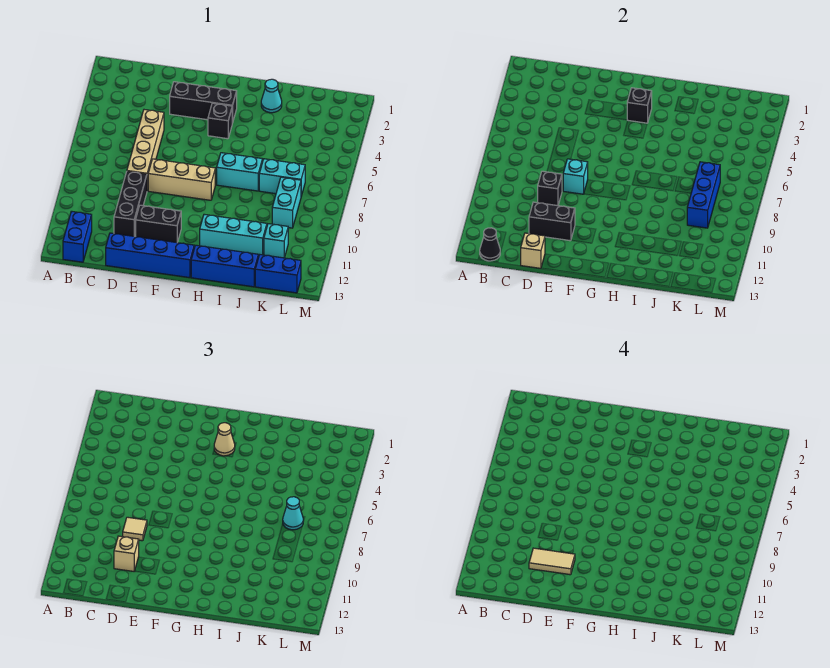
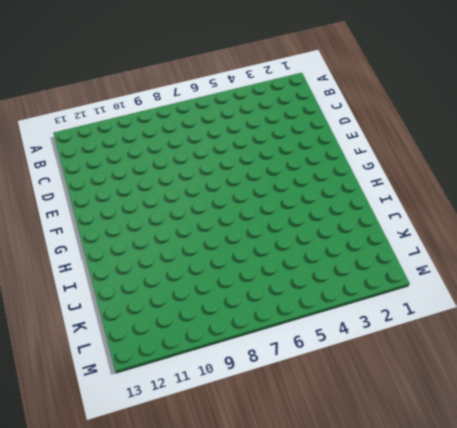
none -> blue brick B12:B13 level 1
none -> tan brick D5:D8 level 1
none -> black brick D9:D11 level 1

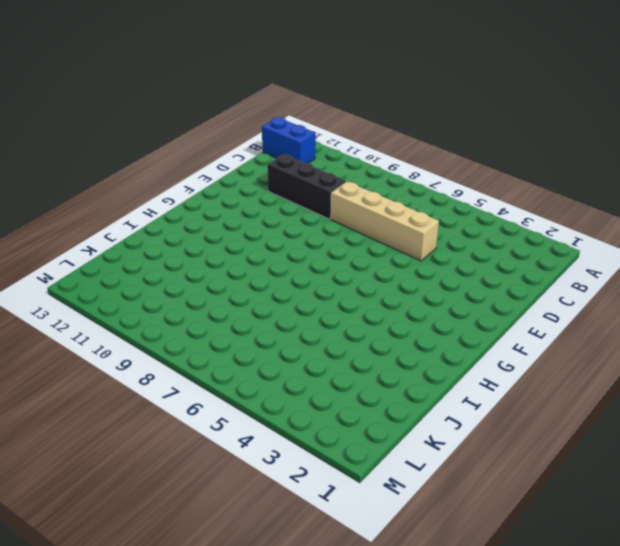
none -> blue brick D13:G13 level 1
none -> black brick E3:G3 level 1
none -> tan brick E8:G8 level 1

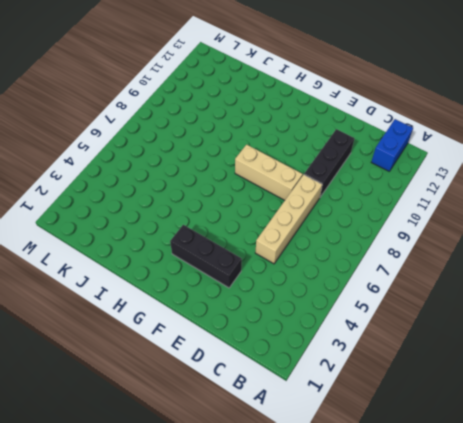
none -> blue brick D13:G13 level 1
none -> black brick E11:F11 level 1
none -> black brick G4 level 1

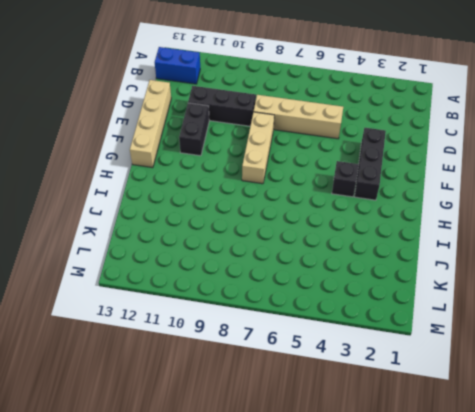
tan brick D13:G13 level 1 -> blue brick D13:G13 level 1
none -> cyan brick H7:I7 level 1
none -> cyan brick H11:J11 level 1
none -> blue brick H13:J13 level 1

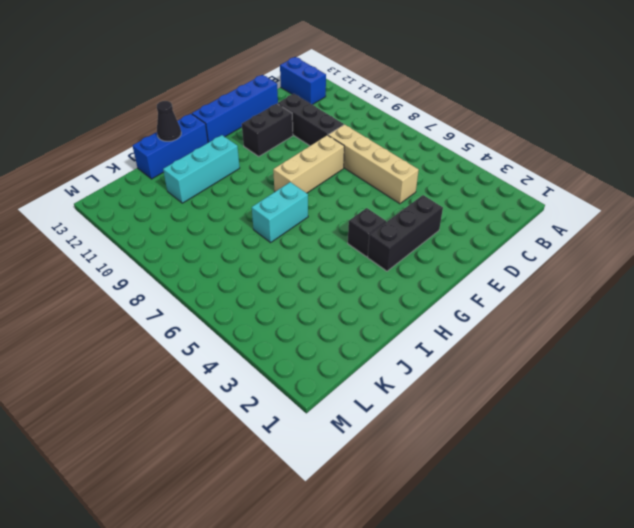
black cone I13 level 2 -> black cone B13 level 2
none -> cyan cone I2 level 1
none -> cyan brick J7:K7 level 1
none -> cyan brick K8:K9 level 1

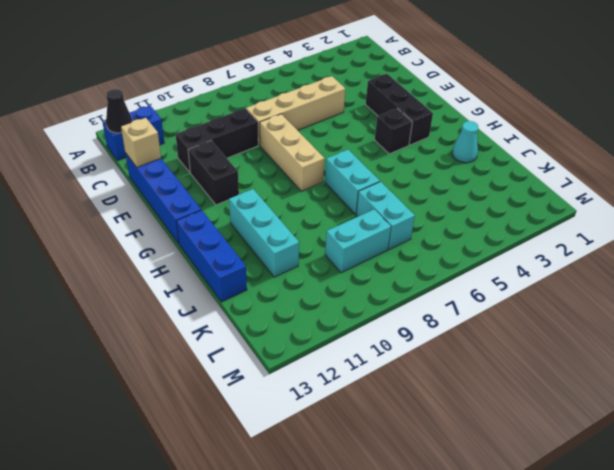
none -> cyan brick K11 level 1
none -> blue brick K13:L13 level 1
none -> black brick D9 level 2

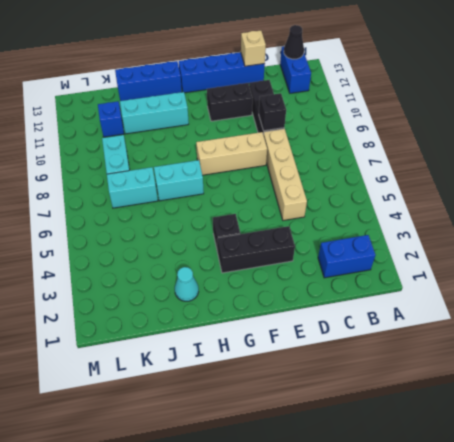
blue brick B2:C2 level 1 -> blue brick K13:L13 level 1
blue brick K11 level 1 -> cyan brick K11 level 1
none -> black brick D11:E11 level 2
none -> cyan brick E8 level 2
none -> black brick G3 level 2

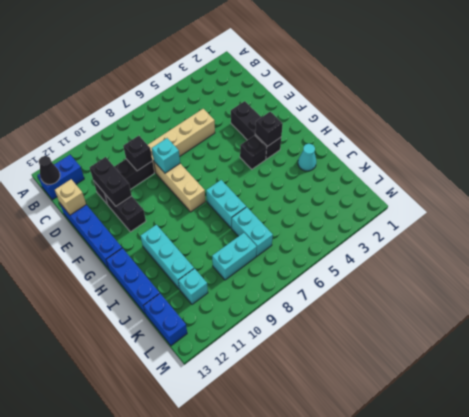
none -> blue brick K7:K9 level 2
none -> tan tile D9 level 3
none -> tan brick D11 level 3

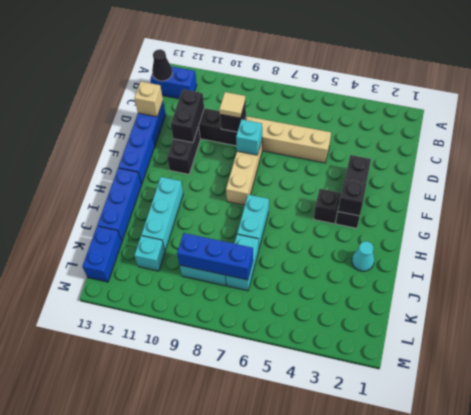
none -> tan brick D11 level 3
none -> tan cone G3 level 3
none -> cyan cone K7 level 3

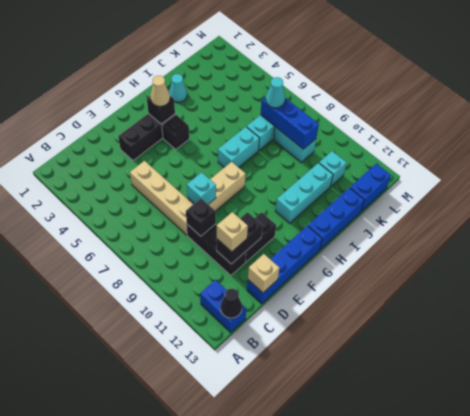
none -> tan tile D9 level 3
none -> tan tile D11:E11 level 4

